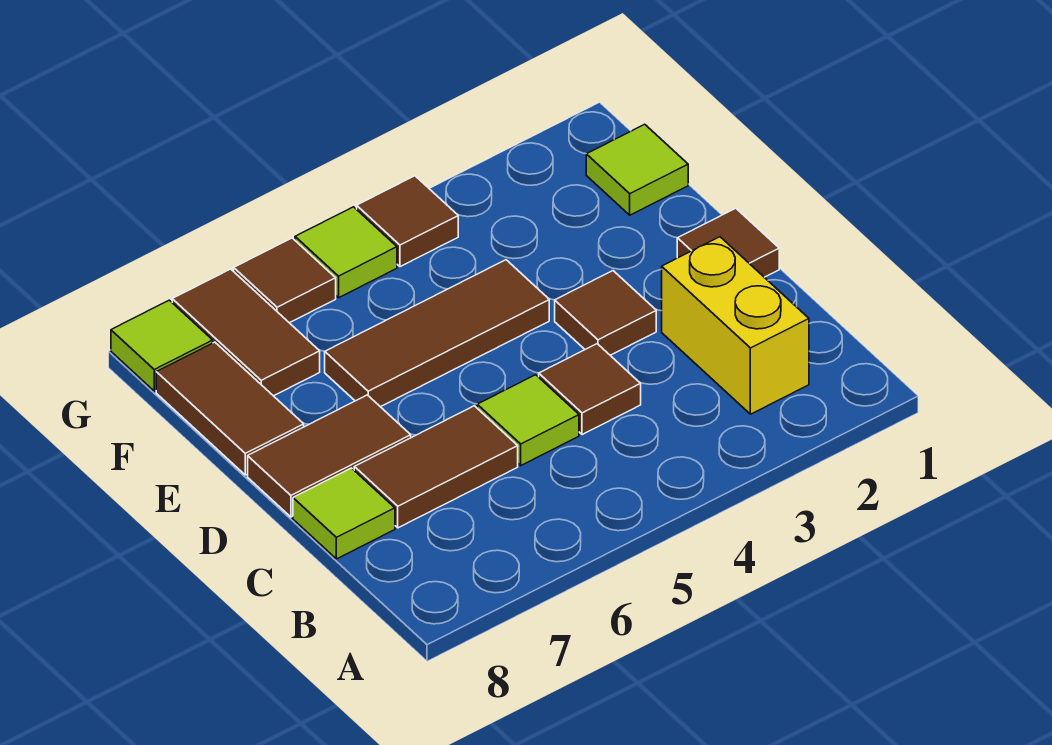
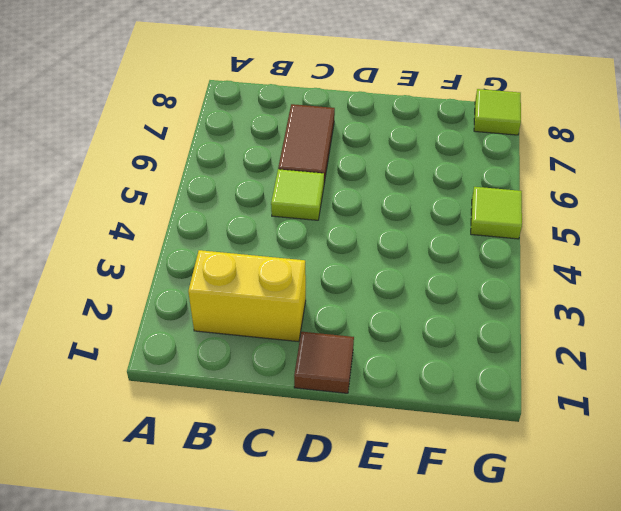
none -> brown tile C4 level 1
none -> lime tile C8 level 1
none -> brown tile D3 level 1

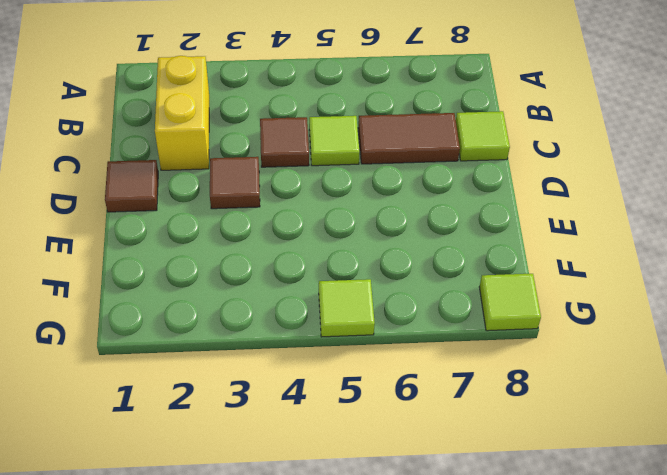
none -> brown tile D7:D8 level 1
none -> brown tile E4:E6 level 1
none -> brown tile E8:F8 level 1

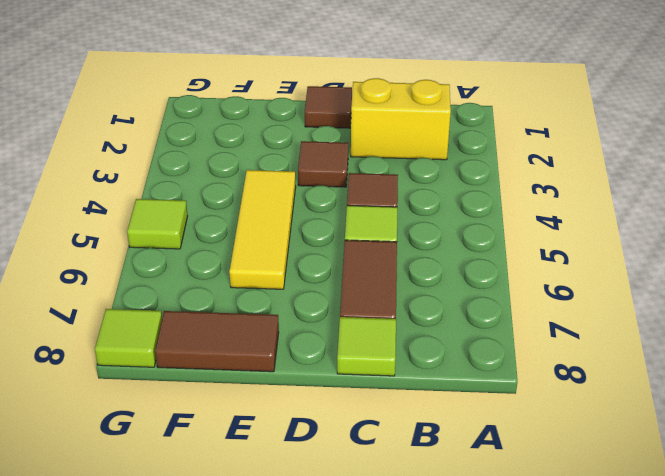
yellow tile E4:E6 level 1 -> brown tile E4:E6 level 1
none -> brown tile D7:D8 level 1
none -> lime tile F1 level 1
none -> brown tile F7:G7 level 1

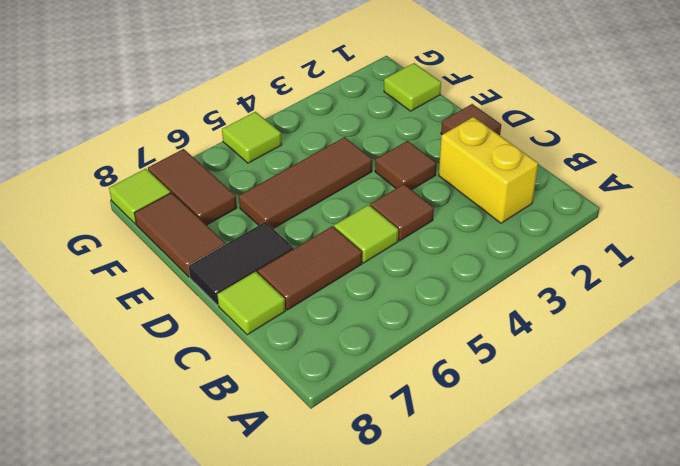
black tile D7:D8 level 1 -> brown tile D7:D8 level 1
none -> brown tile G4 level 1
none -> brown tile G6 level 1

